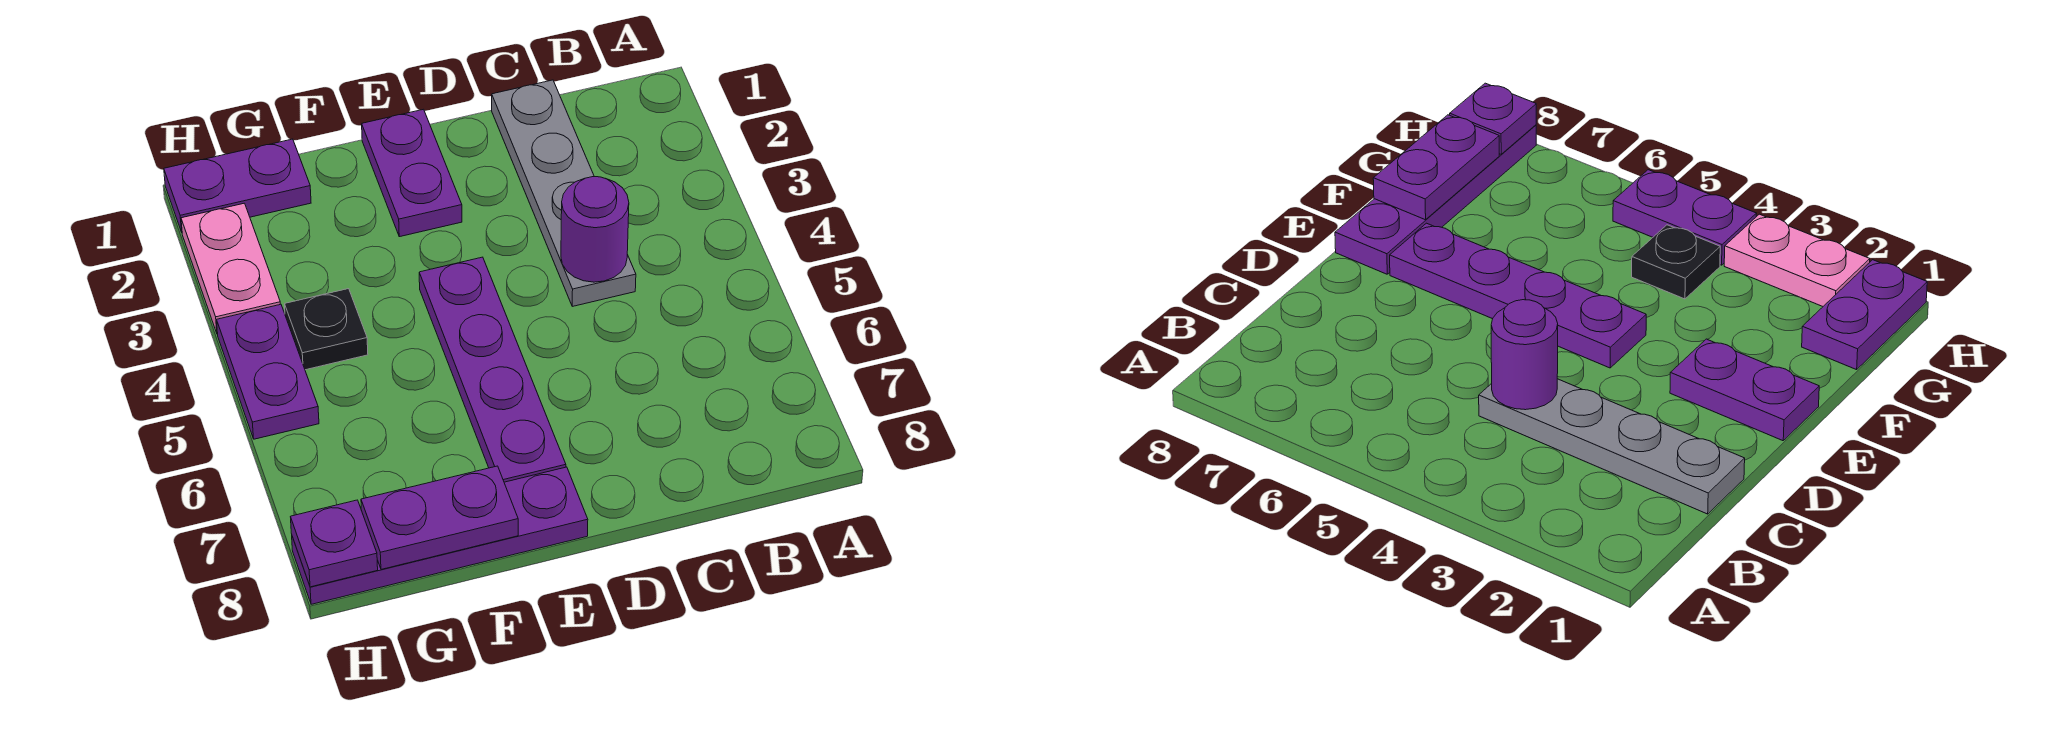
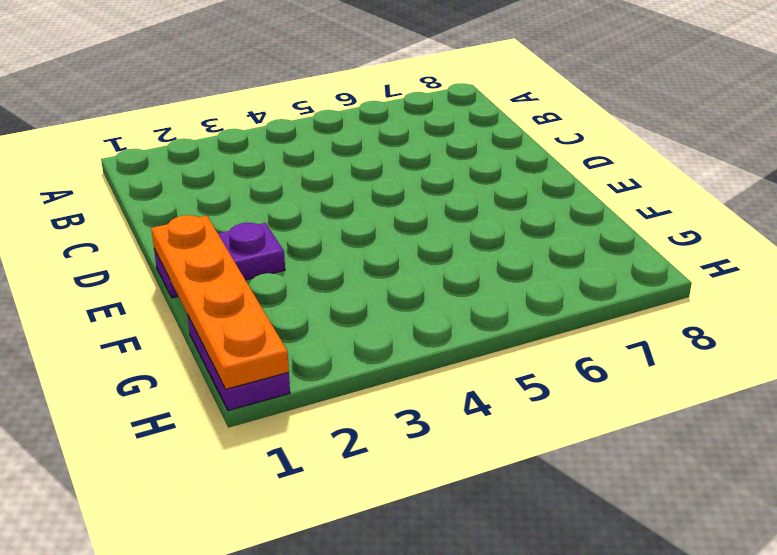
orange plate E1:H1 level 2 -> none
none -> grey plate C1:C4 level 1
none -> purple plate E4:E7 level 1

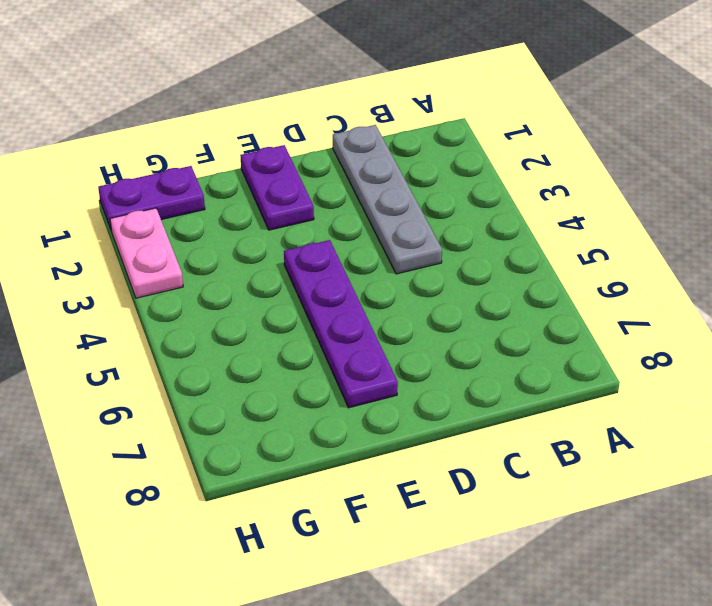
none -> purple plate E8:H8 level 1
none -> black plate G4 level 1

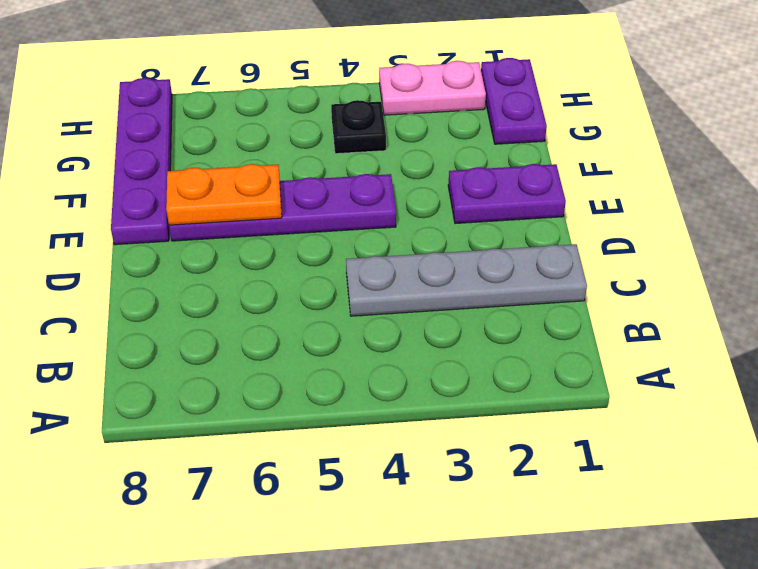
orange plate E6:E7 level 2 -> none
none -> purple plate H4:H5 level 1
none -> purple round brick C4 level 2

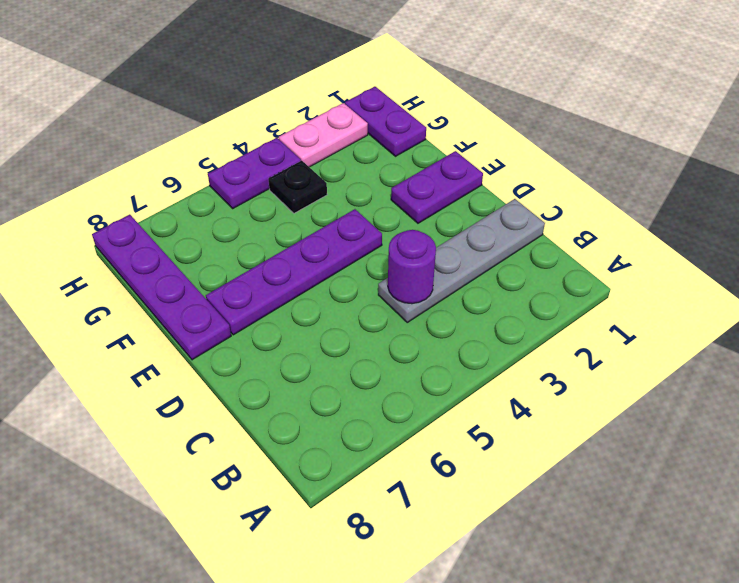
none -> purple plate F8:G8 level 2
none -> purple plate H8 level 2

